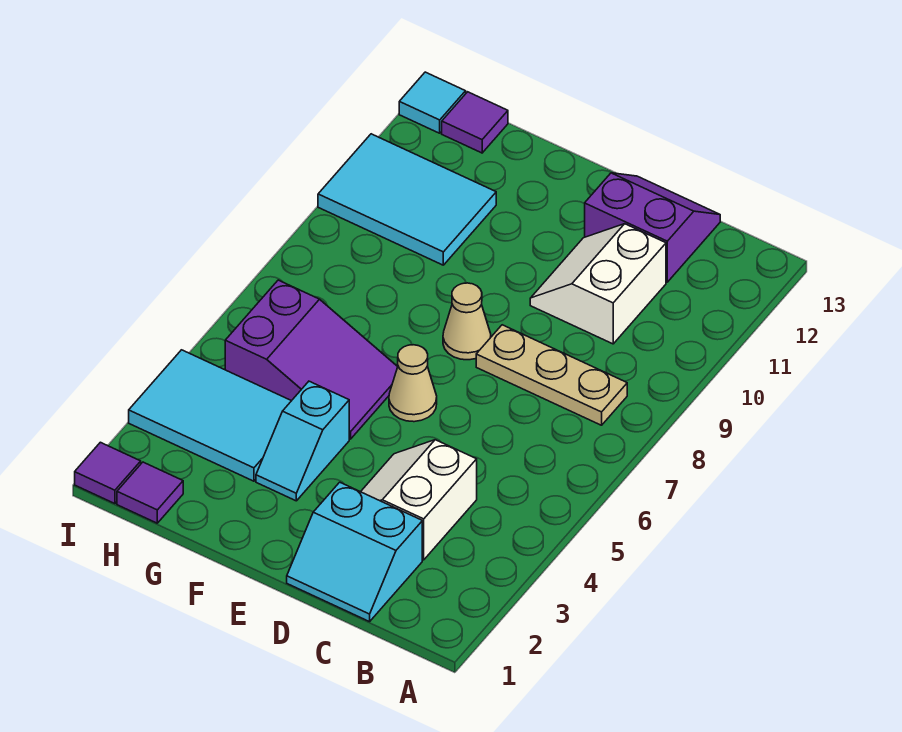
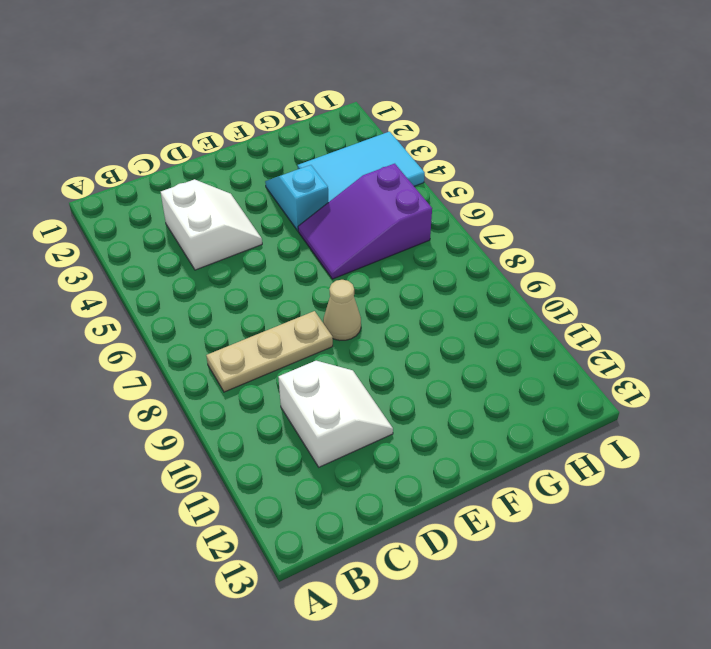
none -> cyan slope C1:D2 level 1 top 2
none -> purple slope C12:D13 level 1 top 12
none -> tan cone E6 level 1

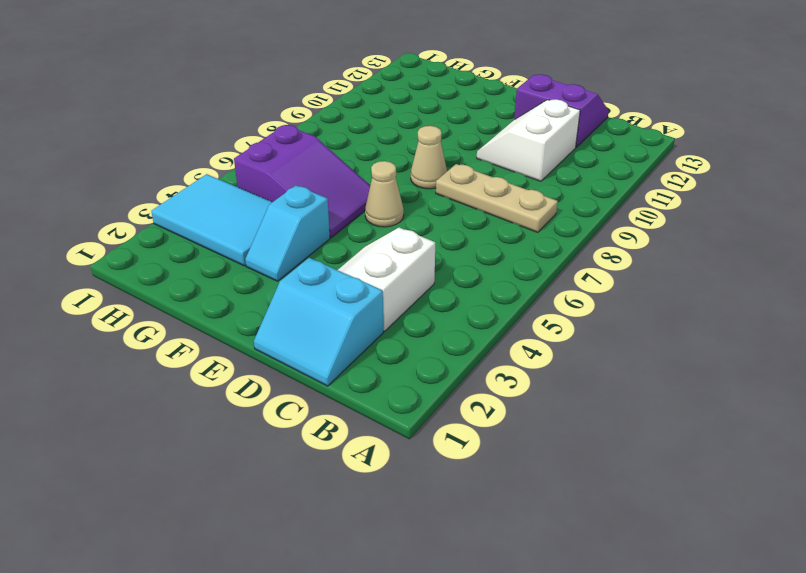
none -> cyan tile G10:I11 level 1
none -> purple tile H1 level 1
none -> purple tile H13 level 1

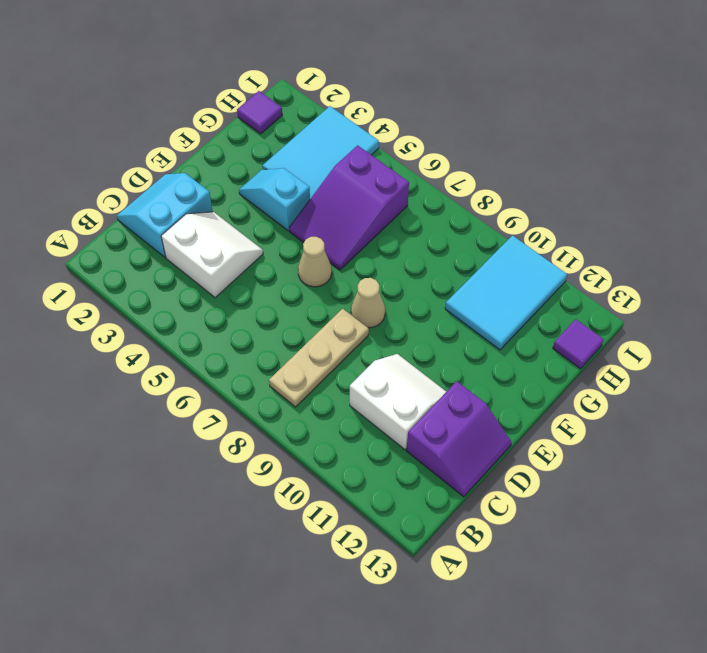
none -> purple tile I1 level 1
none -> cyan tile I13 level 1

